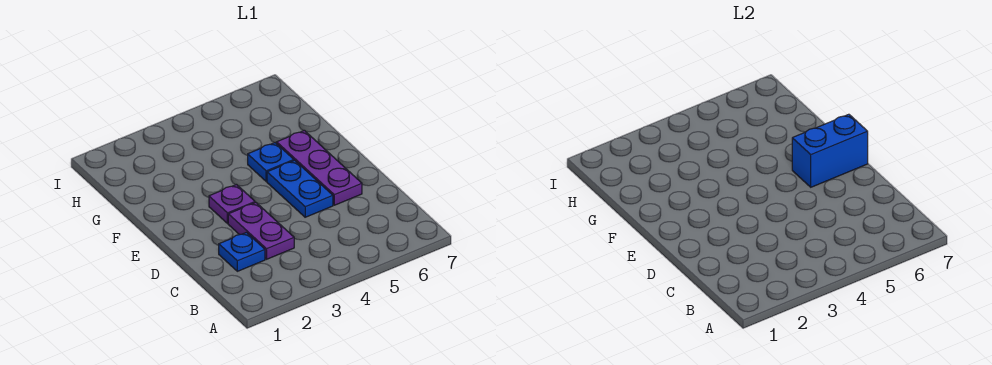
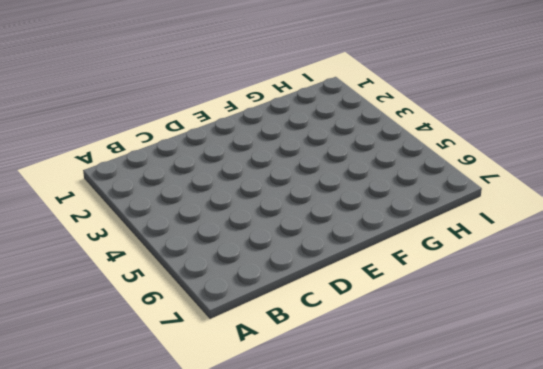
none -> blue plate C2 level 1
none -> purple plate C3:D3 level 1

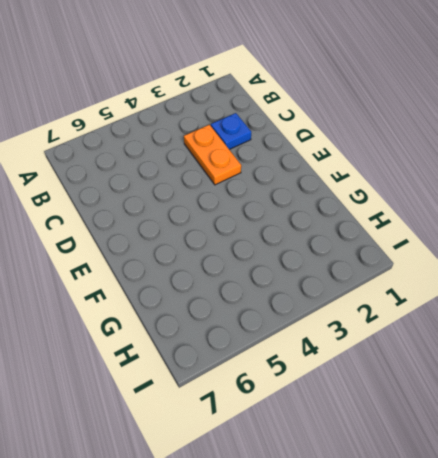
orange plate C3:D3 level 1 -> purple plate C3:D3 level 1
none -> blue plate D5:E5 level 1
none -> purple plate D6:F6 level 1

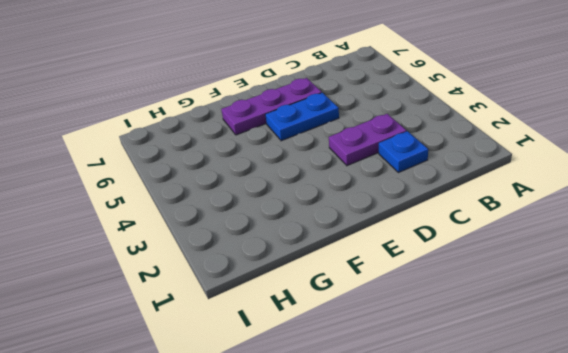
none -> purple plate E3 level 1
none -> blue plate F5 level 1

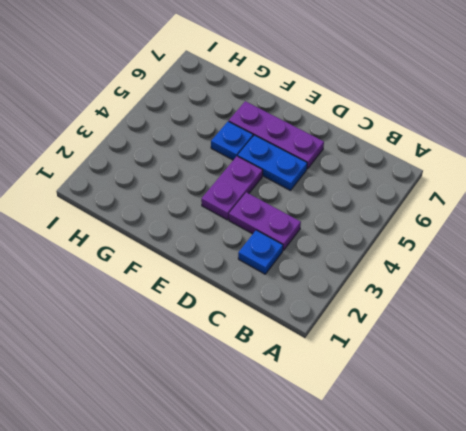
purple plate E3:E4 level 1 -> purple plate E3 level 1
none -> blue brick E6:E7 level 2

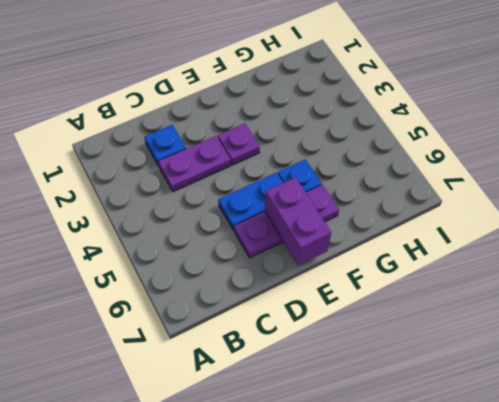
purple brick E6:E7 level 2 -> blue brick E6:E7 level 2

